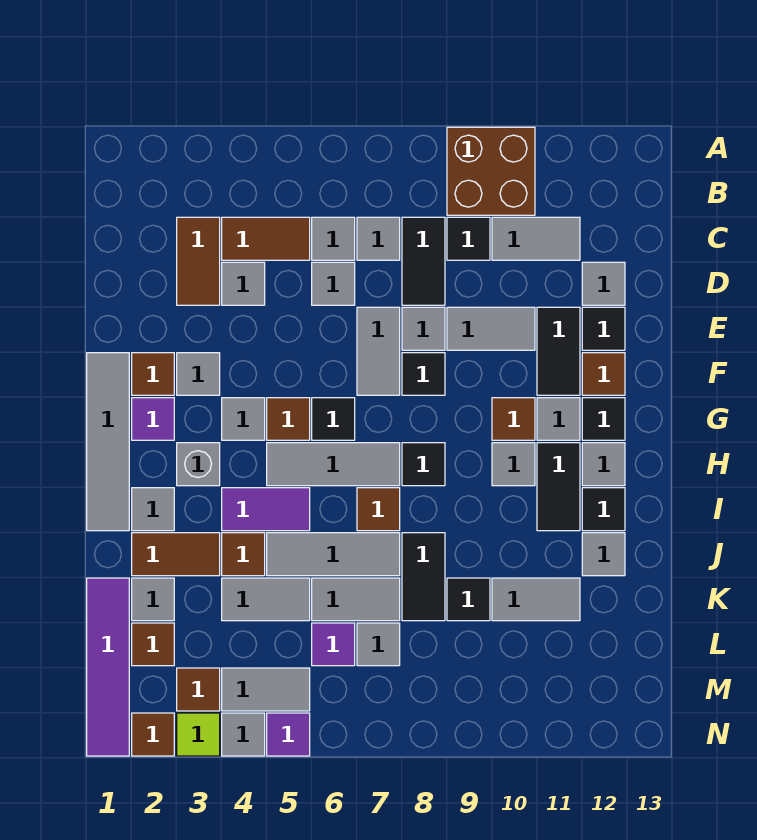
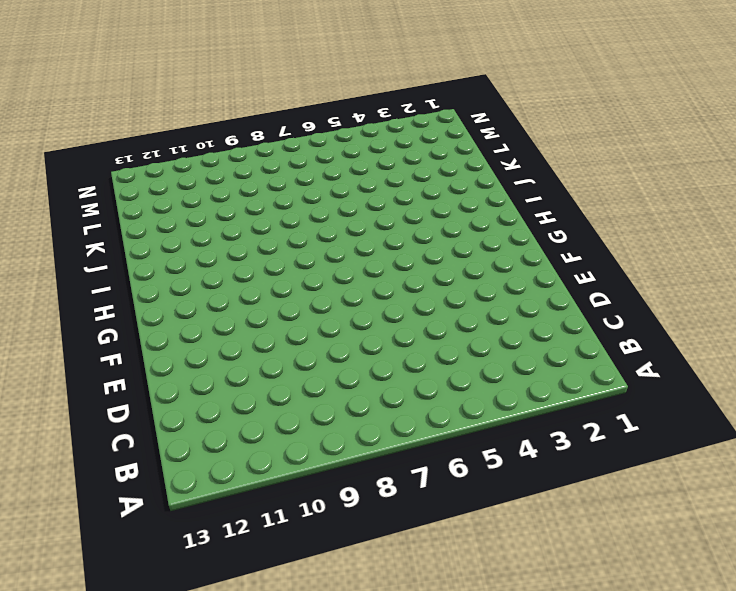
none -> brown brick A9:B10 level 1
none -> brown tile C3:D3 level 1
none -> brown tile C4:C5 level 1
none -> grey tile C6 level 1

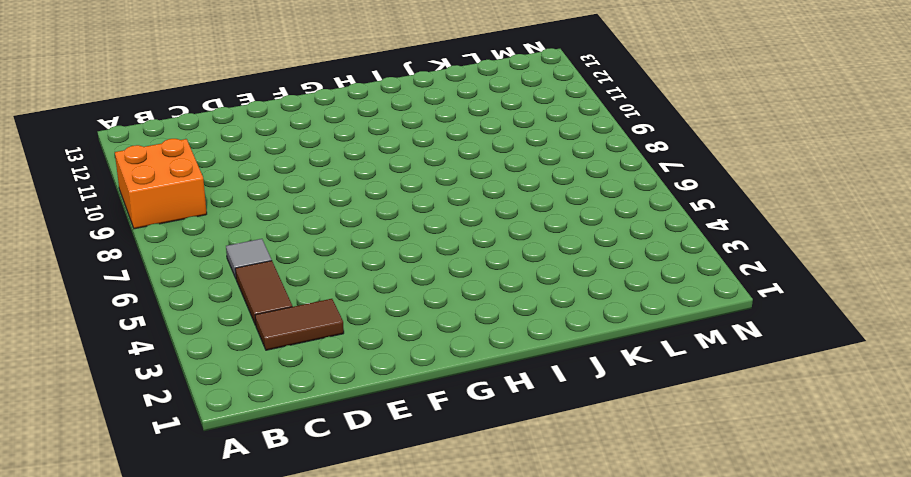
orange brick A9:B10 level 1 -> brown brick A9:B10 level 1
none -> grey tile C7 level 1
none -> black tile C8:D8 level 1
none -> black tile C9 level 1
none -> grey tile C10:C11 level 1

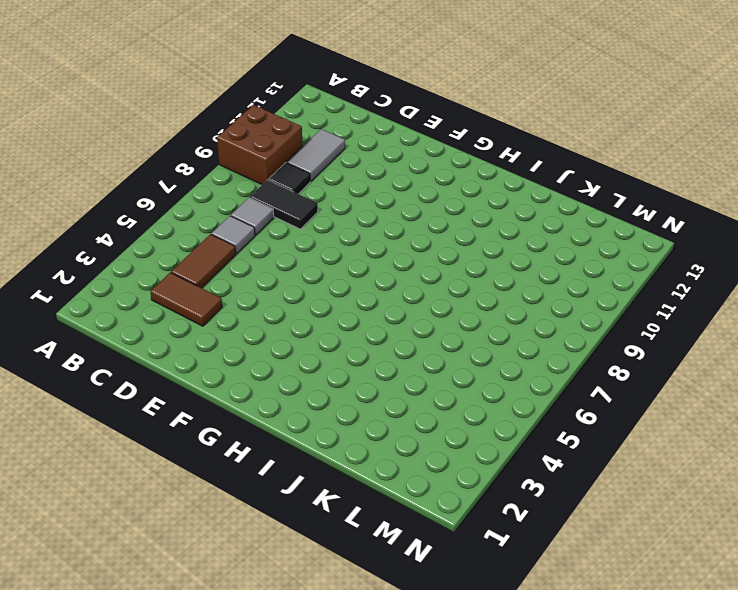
none -> grey tile D4 level 1
none -> grey tile D6 level 1
none -> grey tile D12 level 1
none -> grey tile E7:F7 level 1

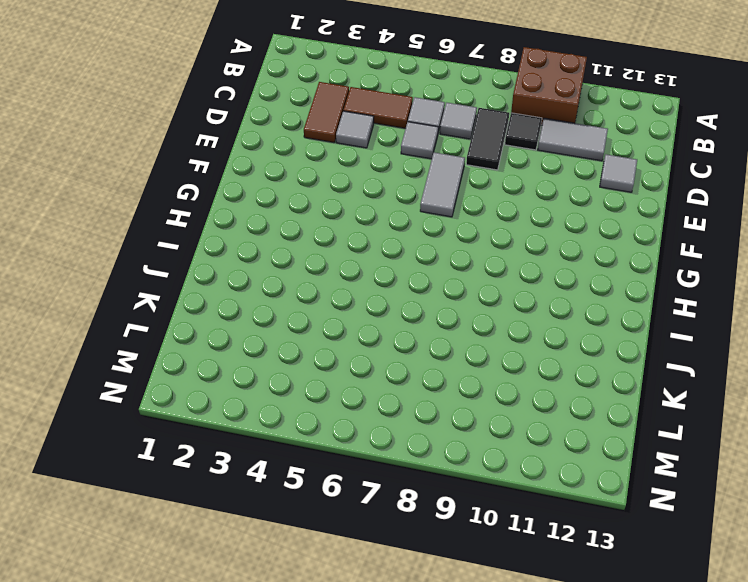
none -> grey tile E8 level 1
none -> grey tile E9:E10 level 1
none -> black tile E11:F11 level 1
none -> black tile E12 level 1

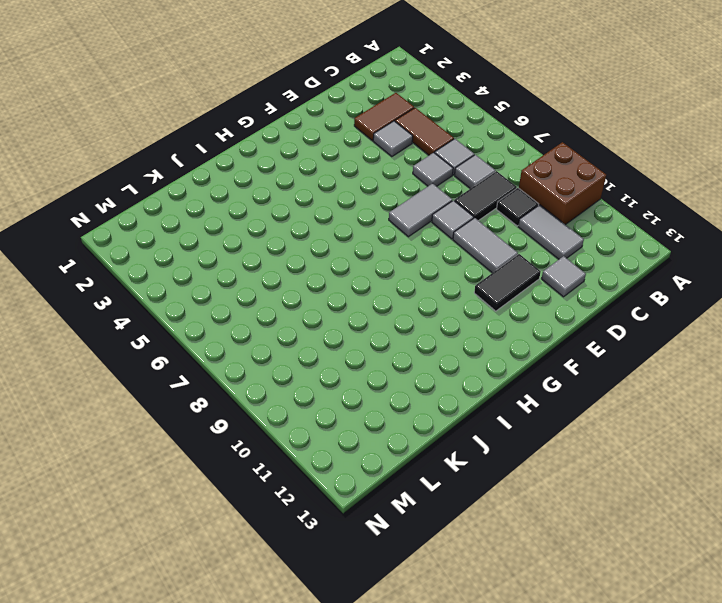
none -> black tile E12 level 1
none -> grey tile F1:I1 level 1
none -> brown tile F2 level 1
none -> grey tile F3 level 1

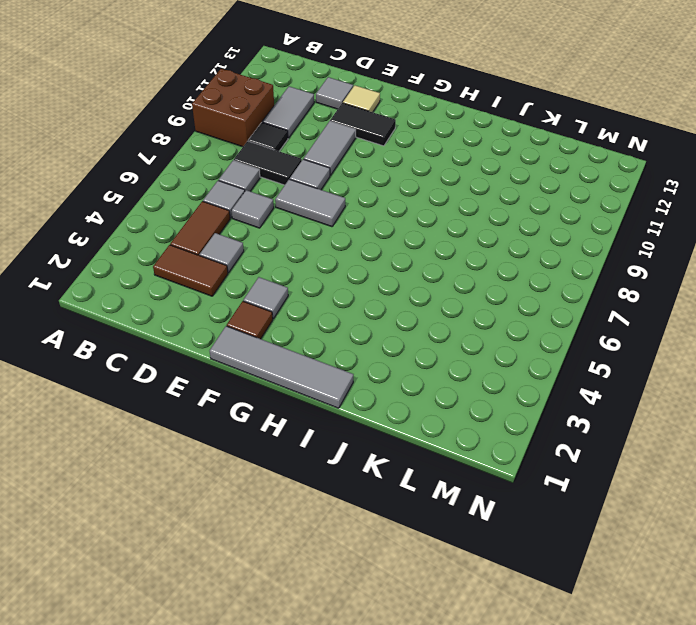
tan tile E12 level 1 -> black tile E12 level 1
none -> black tile F8 level 1
none -> brown tile F12 level 1
none -> purple tile G2 level 1
none -> grey tile G4 level 1

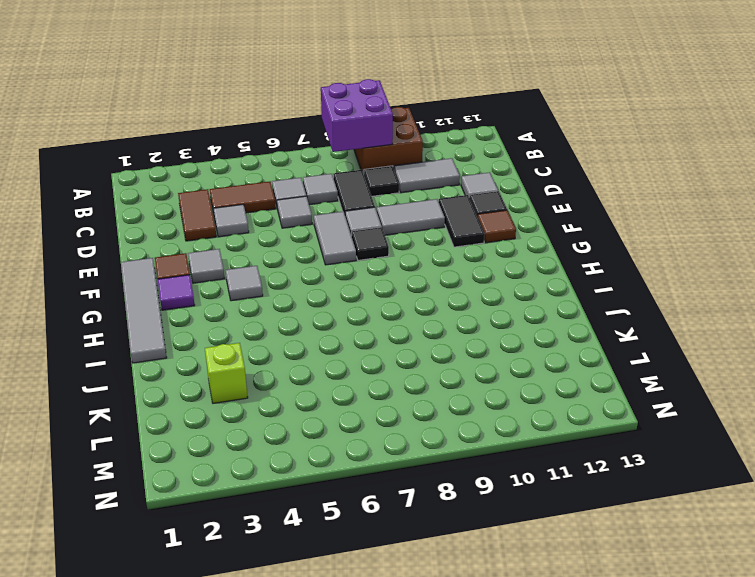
purple brick A8:B9 level 2 -> none
lime brick K3 level 1 -> none
none -> brown tile G5 level 1
none -> black tile G6 level 1
none -> brown tile G10 level 1
none -> grey tile G11 level 1

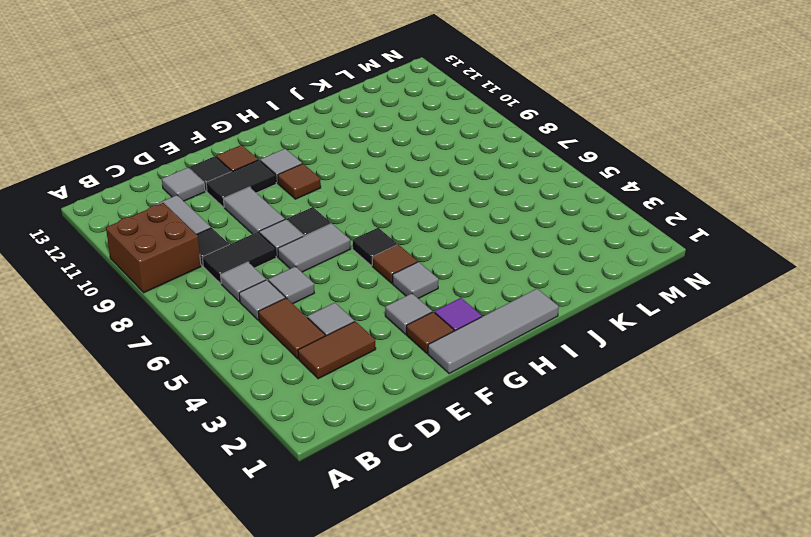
none -> black tile G12 level 1
none -> grey brick H3 level 1
none -> grey tile H5:H7 level 1
none -> black tile H8 level 1

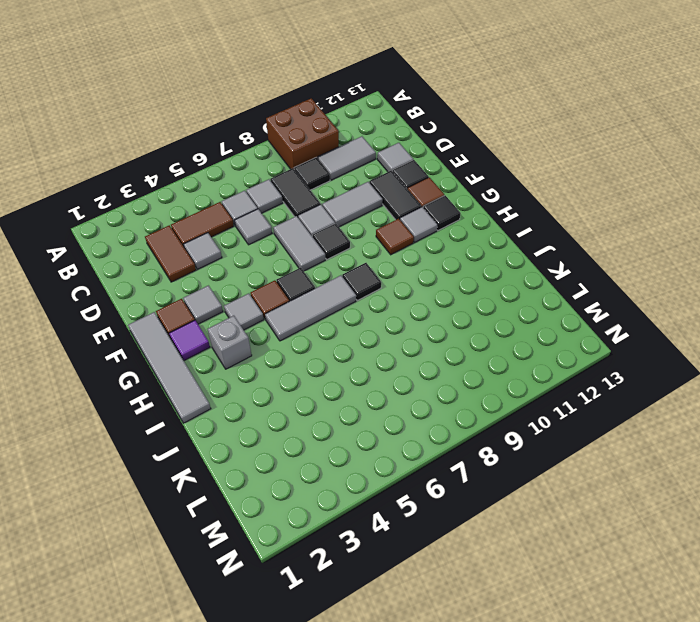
none -> grey tile H10 level 1
none -> black tile H11:I11 level 1
none -> grey tile H12 level 1
none -> grey tile I2 level 1

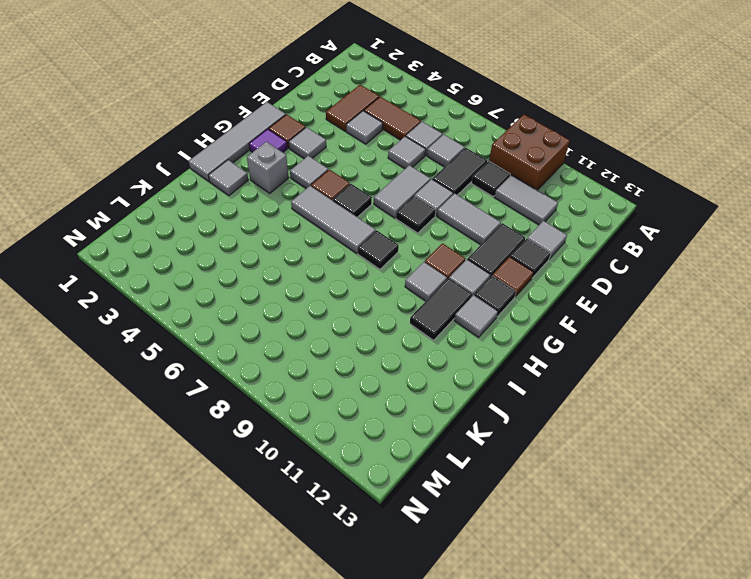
none -> purple tile I4:I5 level 1
none -> brown tile I7 level 1
none -> black tile I12 level 1
none -> brown tile J2:J3 level 1

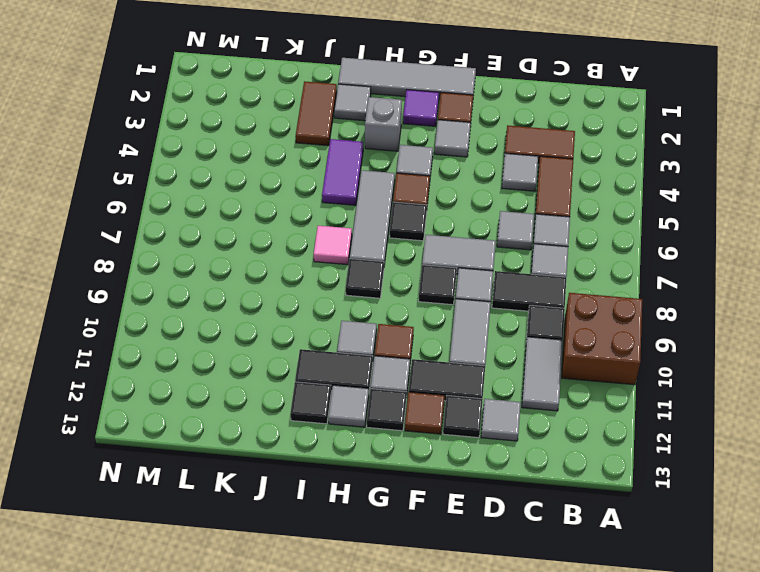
pink tile I7 level 1 -> brown tile I7 level 1
none -> brown tile J4 level 1
none -> grey tile J5:J7 level 1
none -> black tile J8:K8 level 1
none -> grey tile J12 level 1

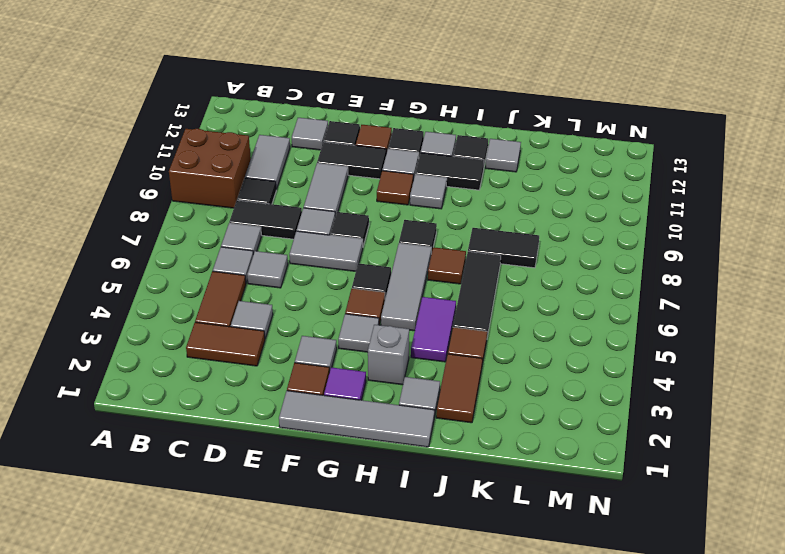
black tile J5:J7 level 1 -> grey tile J5:J7 level 1
none -> purple tile K1:N1 level 1
none -> grey tile K2 level 1
none -> grey tile K4:K5 level 1
none -> grey tile K6:K7 level 1

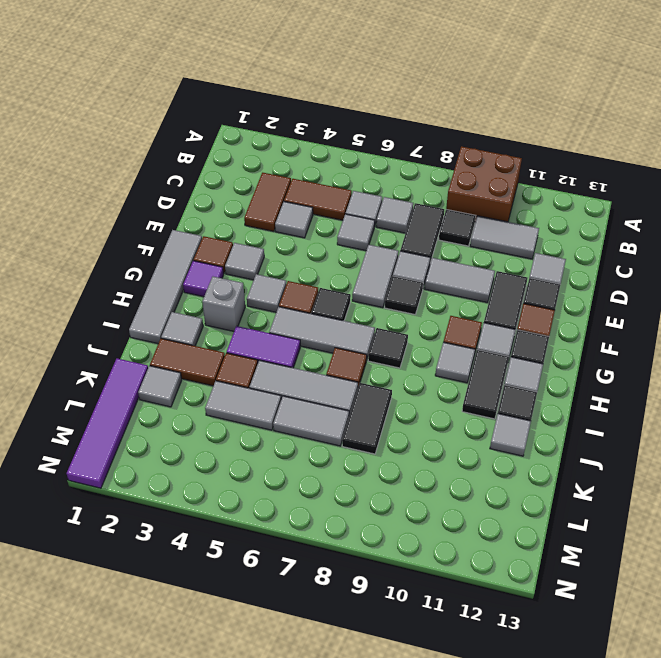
none -> black tile K9 level 1
none -> grey tile K10:K11 level 1
none -> brown tile L2 level 1
none -> purple tile L6 level 1

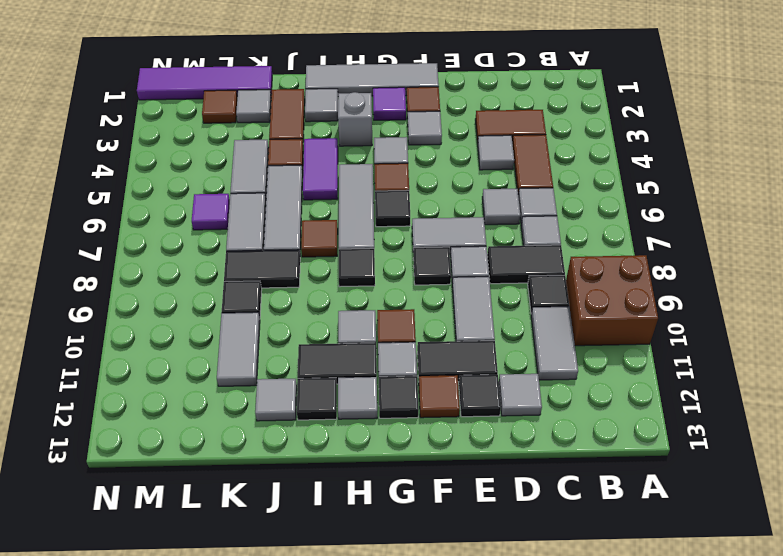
none -> grey tile L7 level 1
none -> brown tile M3 level 1
none -> grey tile M4:M5 level 1
none -> brown tile N2 level 1

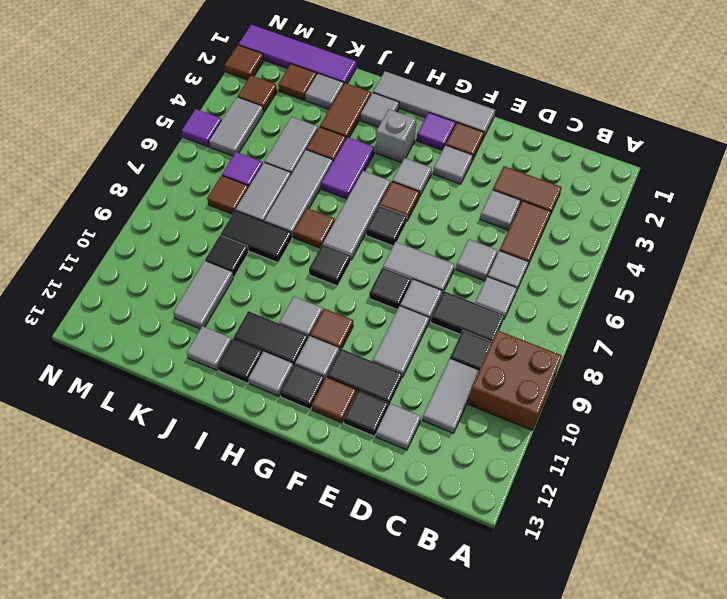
brown tile L7 level 1 -> grey tile L7 level 1
none -> lime tile N3 level 1
none -> grey tile N4 level 1

